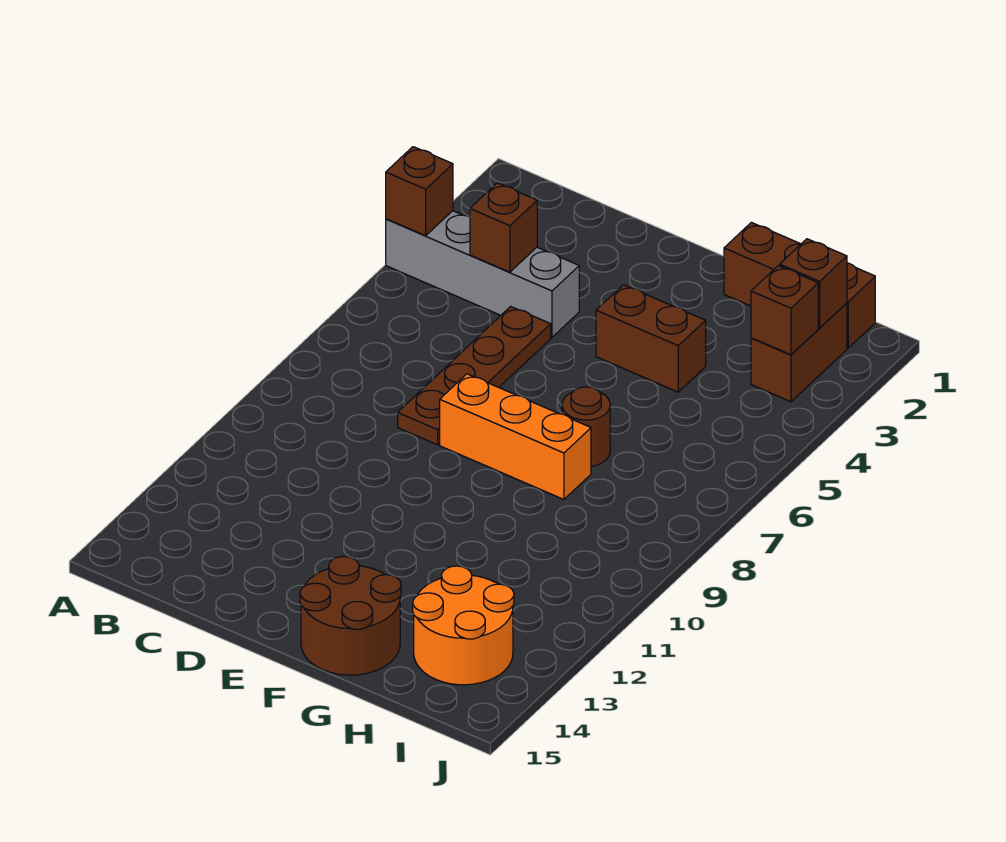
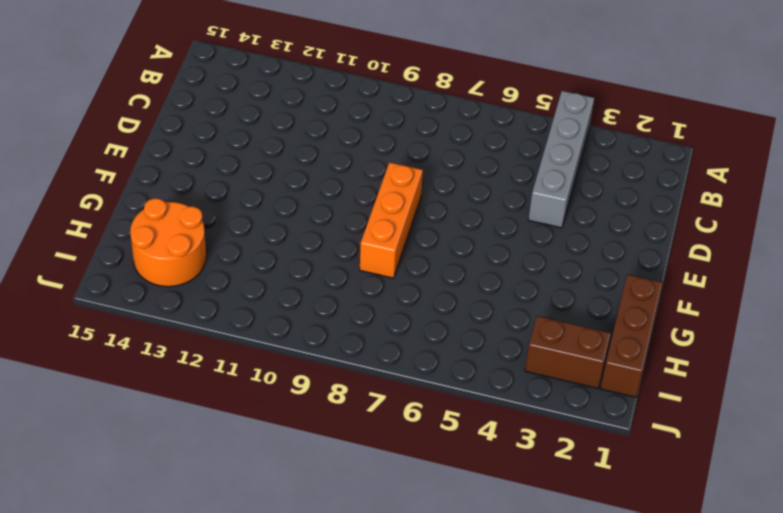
none -> brown plate D5:D8 level 1
none -> brown brick F4:G4 level 1
none -> brown round brick F14:G15 level 1

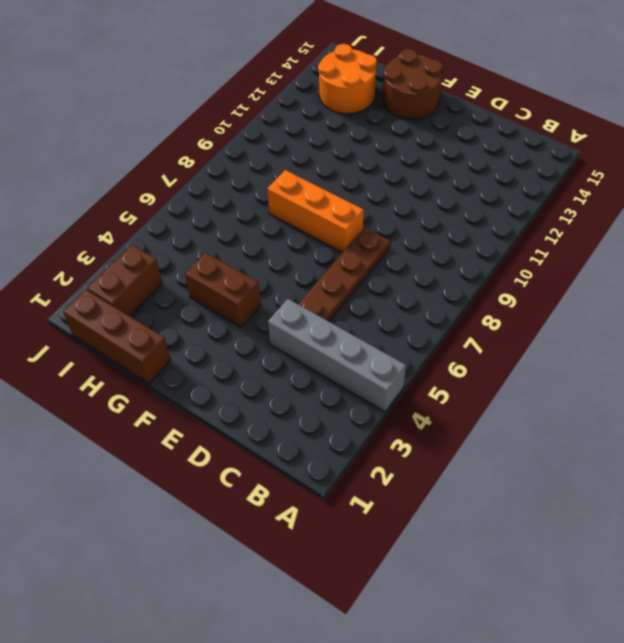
none -> brown round brick G7 level 1
none -> brown brick A4 level 2
none -> brown brick C4 level 2

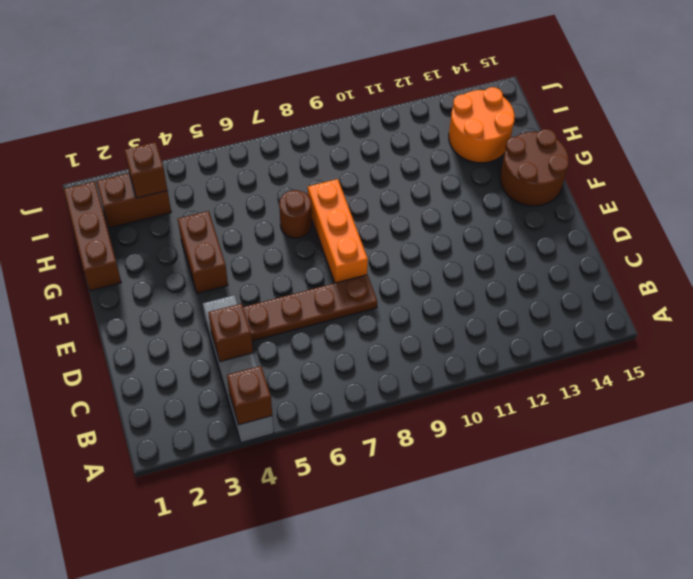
none -> brown brick I2 level 2

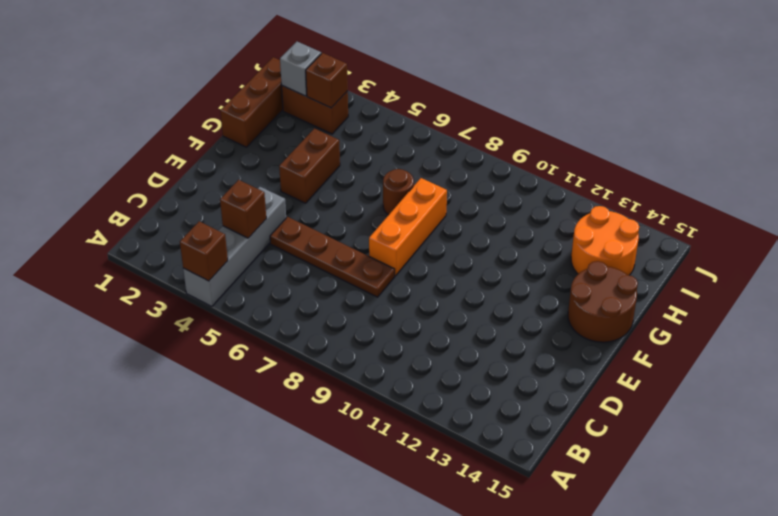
grey brick I2 level 2 -> brown brick I2 level 2

